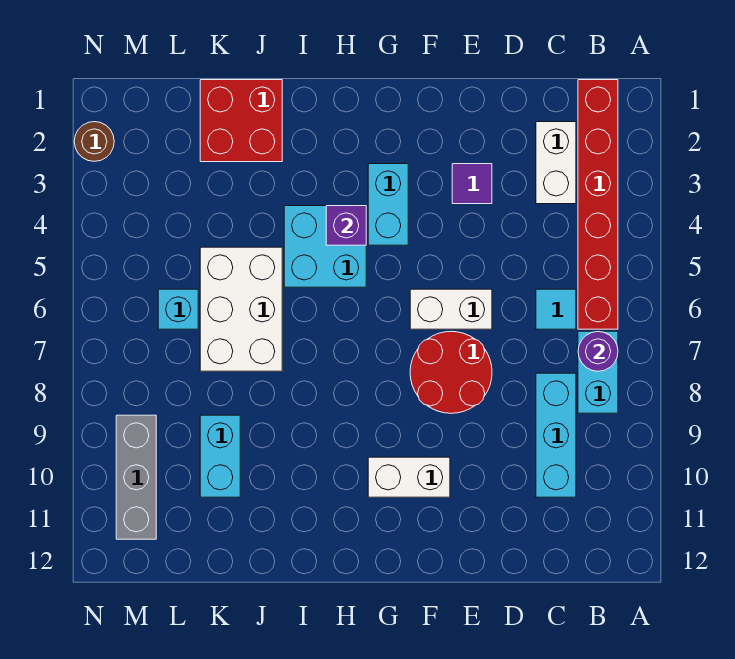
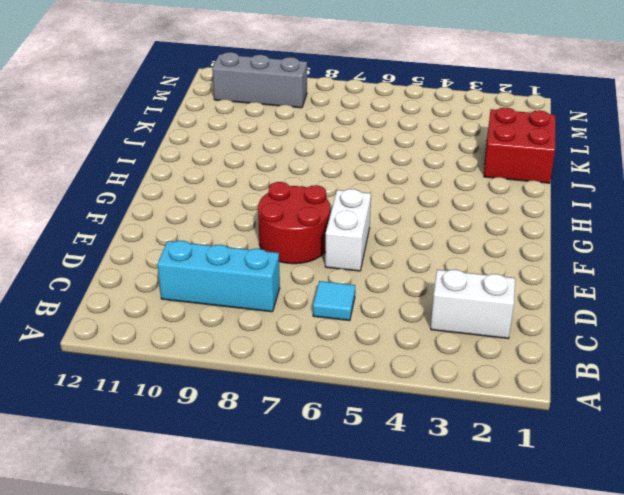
none -> red brick B1:B6 level 1
none -> cyan brick B7:B8 level 1
none -> purple tile E3 level 1

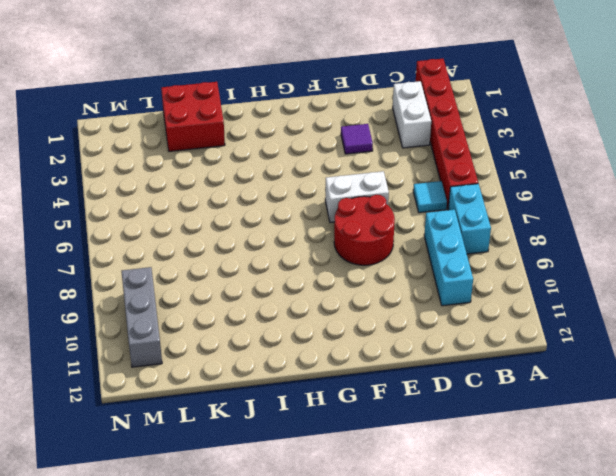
none -> white brick F10:G10 level 1
none -> cyan brick G3:G4 level 1
none -> cyan brick H4:I5 level 1

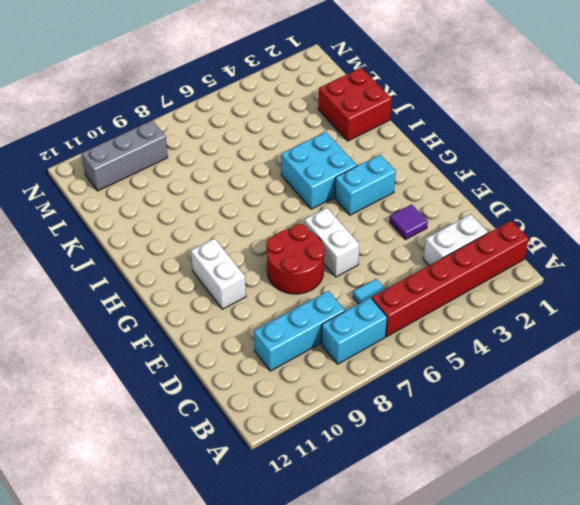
none -> white brick J5:K7 level 1
none -> cyan brick K9:K10 level 1
none -> cyan brick L6 level 1

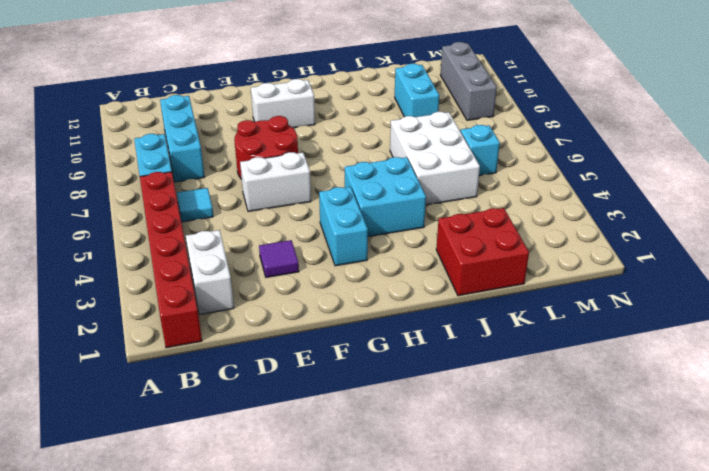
none -> brown round brick N2 level 1
none -> purple round brick B7 level 2
none -> purple brick H4 level 2

